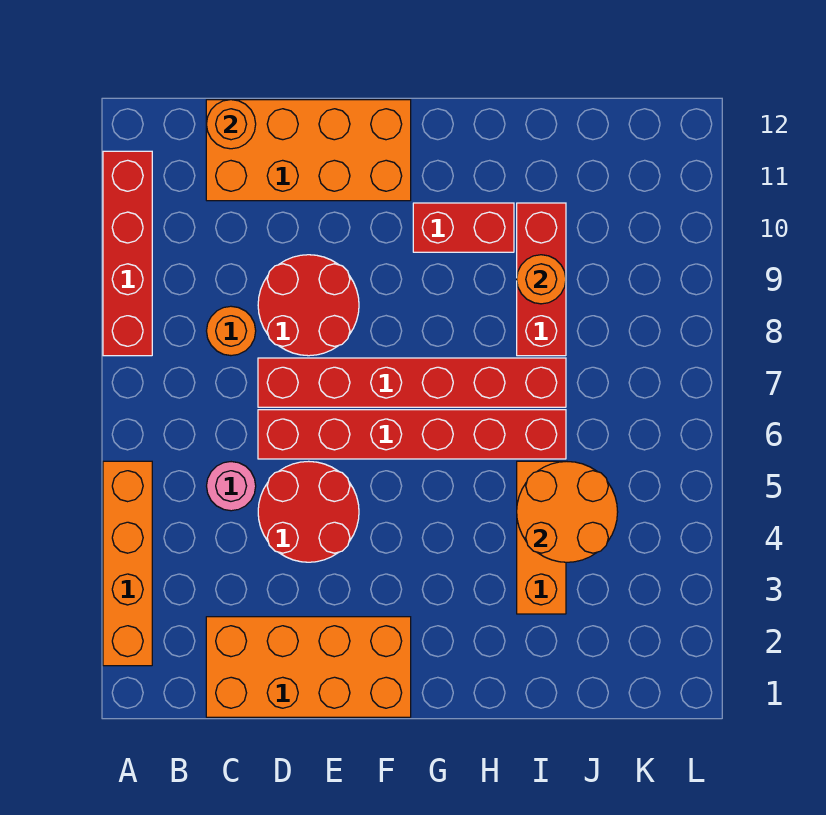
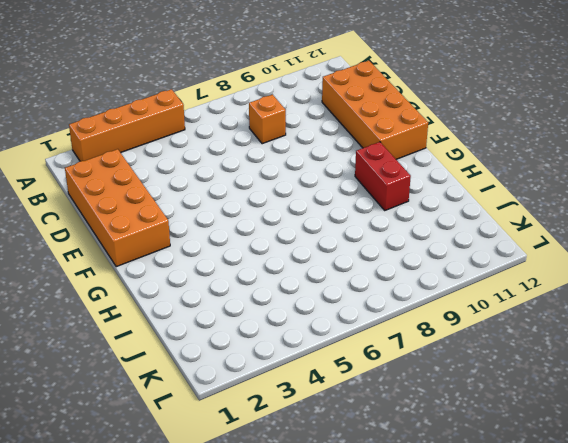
orange brick C8 level 1 -> orange round brick C8 level 1
none -> red brick A8:A11 level 1
none -> pink round brick C5 level 1
none -> red round brick D4:E5 level 1

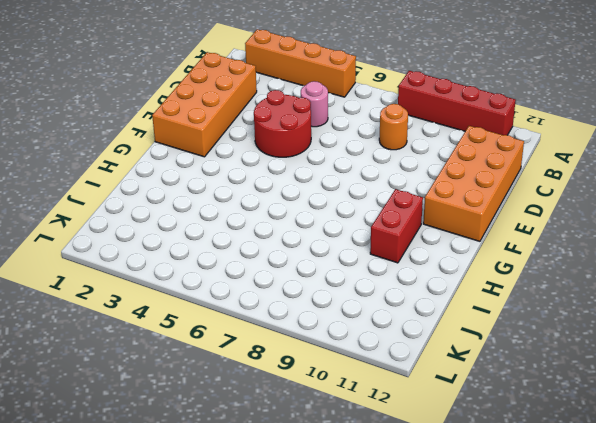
none -> red brick D6:I6 level 1
none -> red brick D7:I7 level 1
none -> red round brick D8:E9 level 1

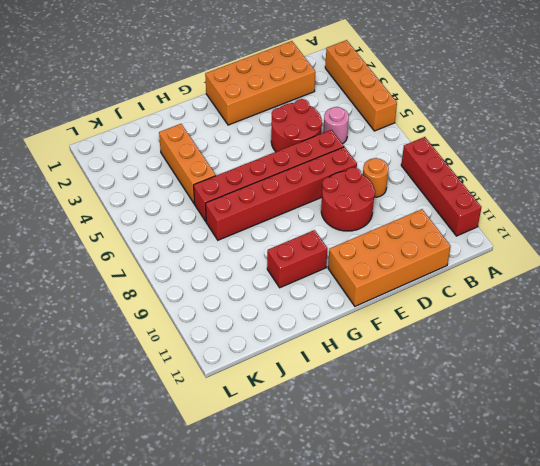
none -> red brick I8:I10 level 1
none -> orange round brick C12 level 2
none -> orange round brick I4:J5 level 2

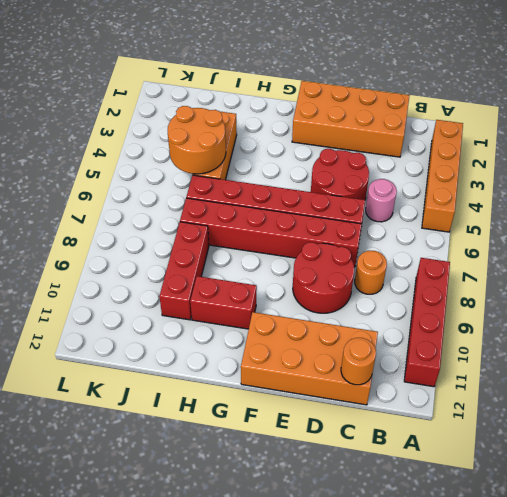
none -> orange round brick I9 level 2

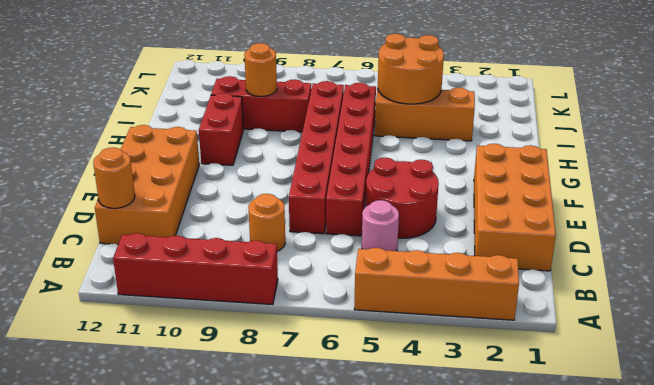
none -> red round brick D8:E9 level 1

